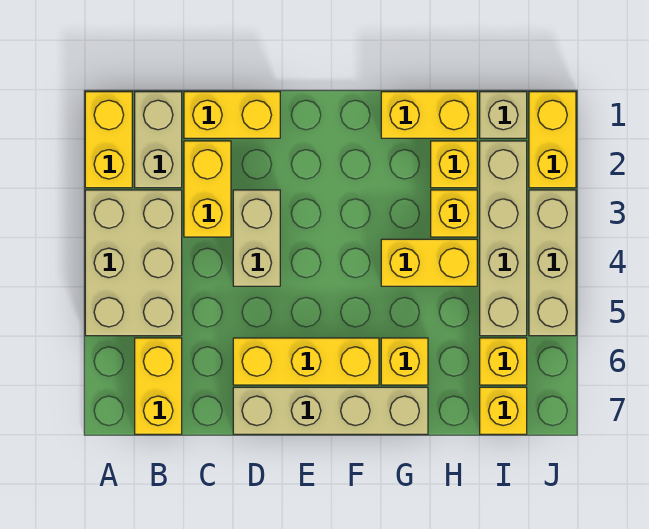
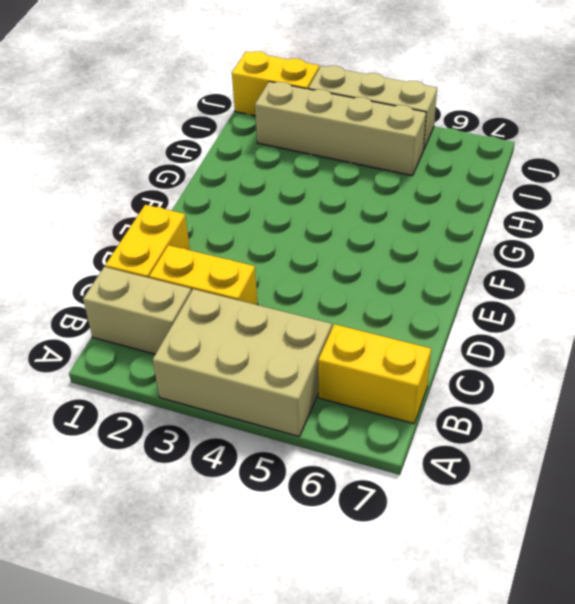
none -> yellow brick A1:A2 level 1
none -> tan brick D3:D4 level 1
none -> yellow brick D6:F6 level 1

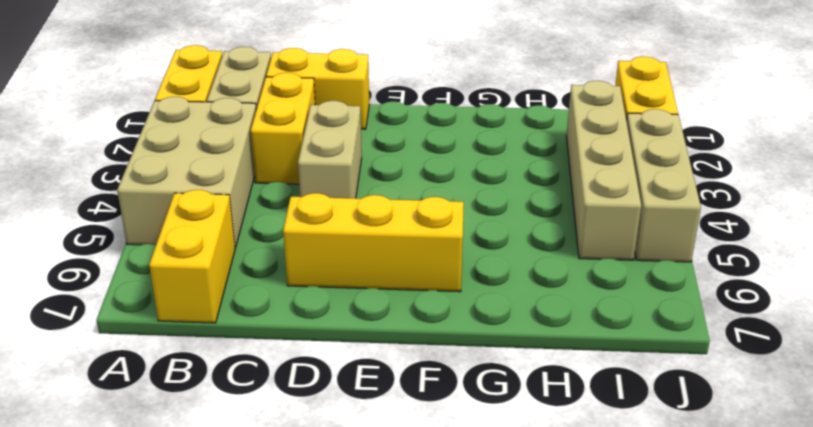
none -> tan brick D7:G7 level 1
none -> yellow brick G1:H1 level 1
none -> yellow brick G4:H4 level 1

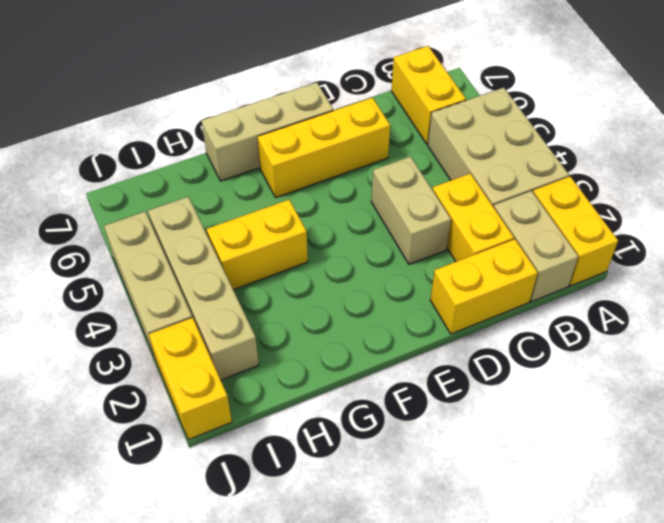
tan brick E7:G7 level 1 -> tan brick D7:G7 level 1
none -> yellow brick G1:H1 level 1
none -> yellow brick G6 level 1
none -> yellow brick H2 level 1

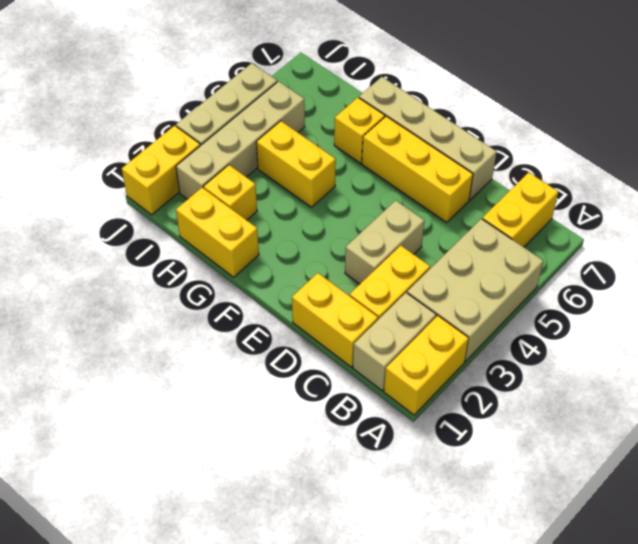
none -> yellow brick H3 level 1
none -> tan brick I1 level 1
none -> yellow brick I6 level 1

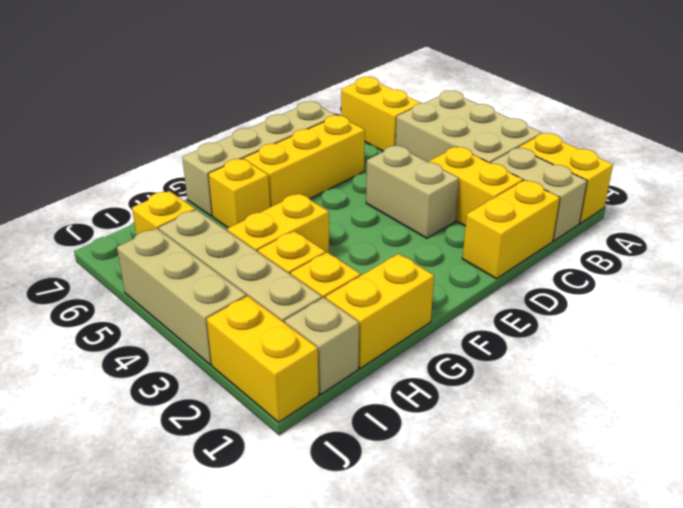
none -> yellow brick I7 level 1

